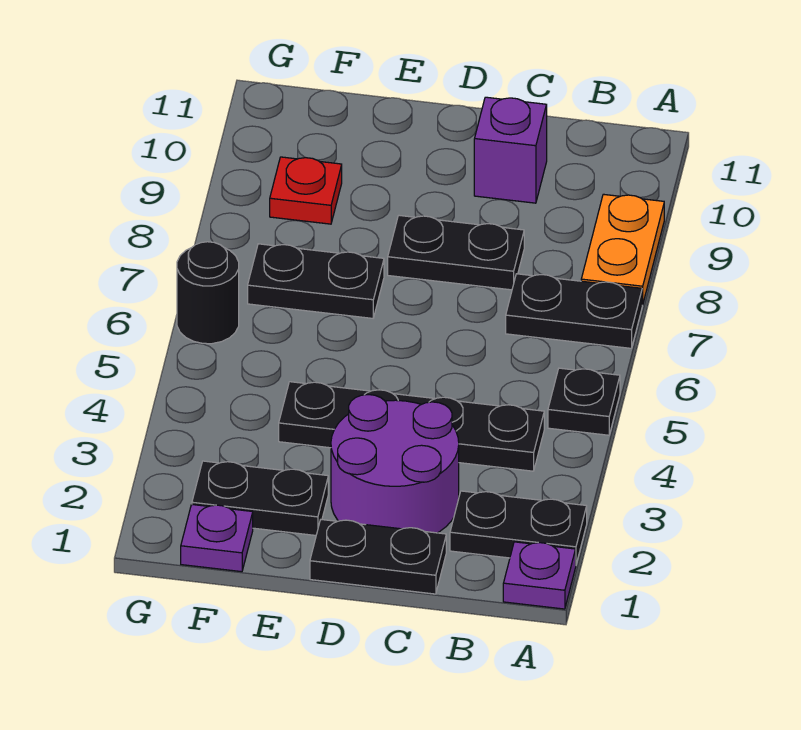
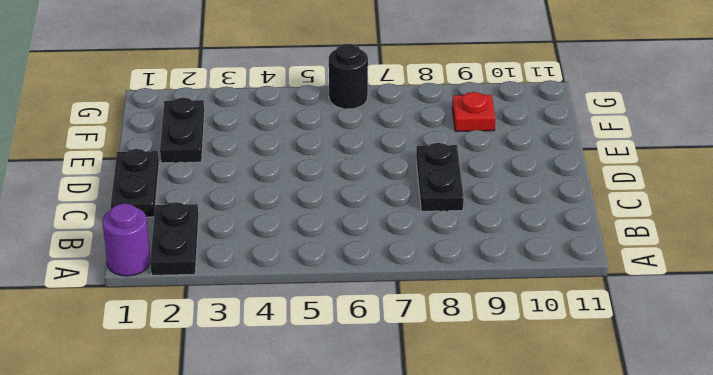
purple round brick A1 level 1 -> purple plate A1 level 1
none -> black plate A5 level 1
none -> black plate A7:B7 level 1
none -> orange plate A8:A9 level 1

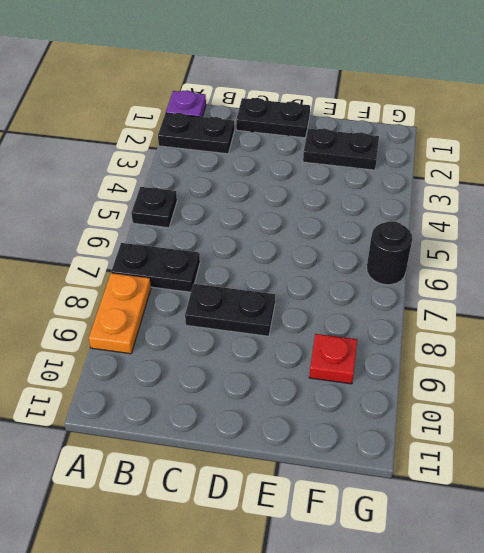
none -> black plate B4:E4 level 1
none -> purple round brick C2:D3 level 1
none -> purple brick C10 level 1

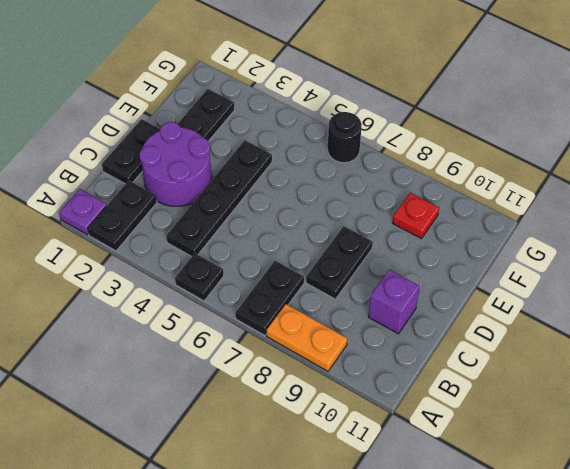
none -> black plate E7:F7 level 1
none -> purple plate F1 level 1

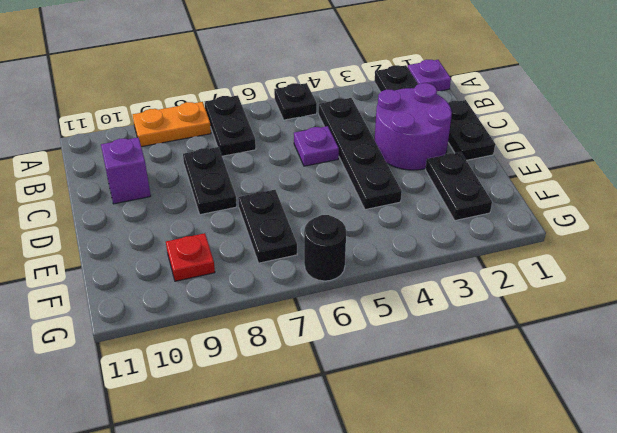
purple plate C5 level 1 -> purple plate F1 level 1

